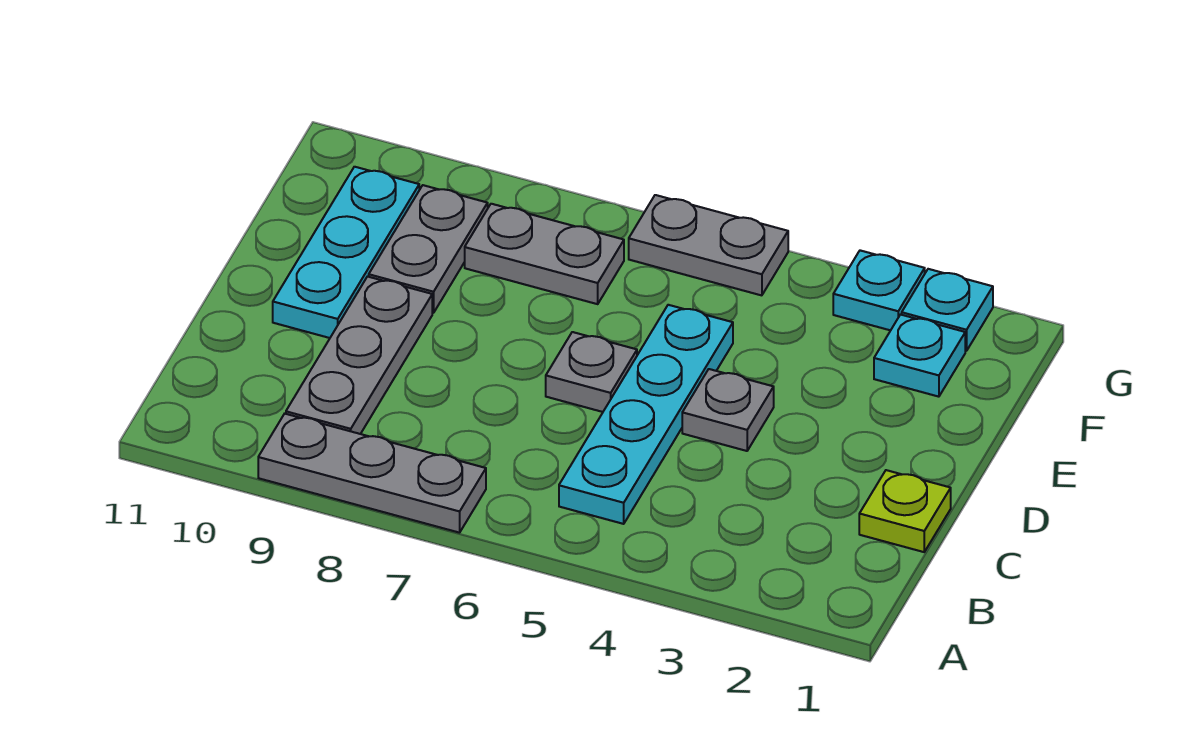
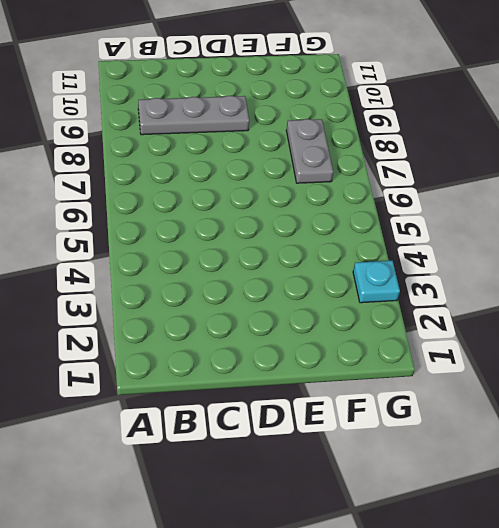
none -> grey plate A7:A9 level 1
none -> cyan plate B5:E5 level 1
none -> lime plate C1 level 1

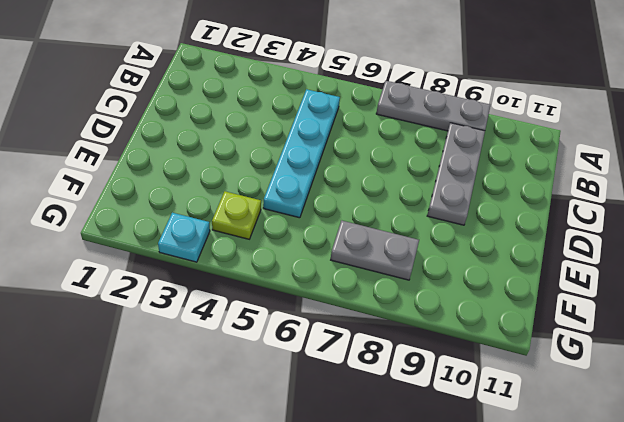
lime plate F4 level 1 -> lime plate C1 level 1
none -> grey plate D4 level 1
none -> grey plate D6 level 1
none -> cyan plate D10:F10 level 1

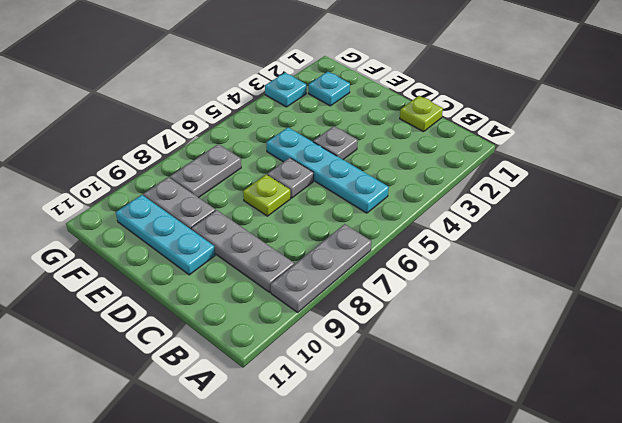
lime plate D7 level 1 -> none
none -> cyan plate G2 level 1
none -> grey plate G5:G6 level 1

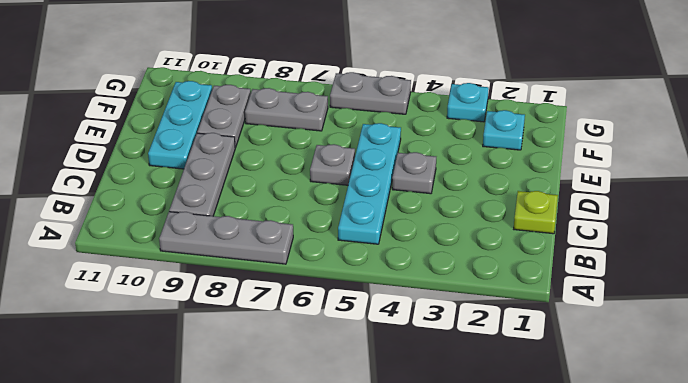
none -> cyan plate G2 level 1

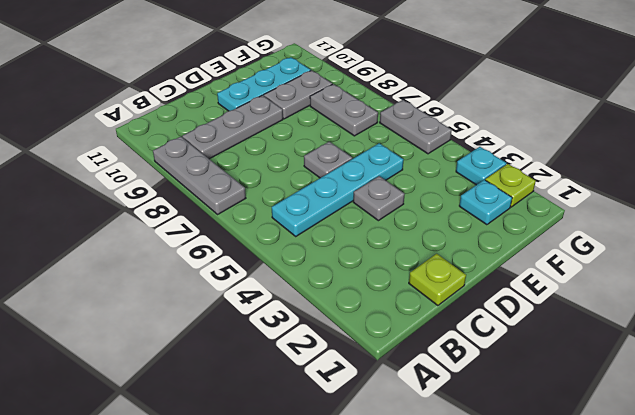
lime plate G2 level 1 -> cyan plate G2 level 1

